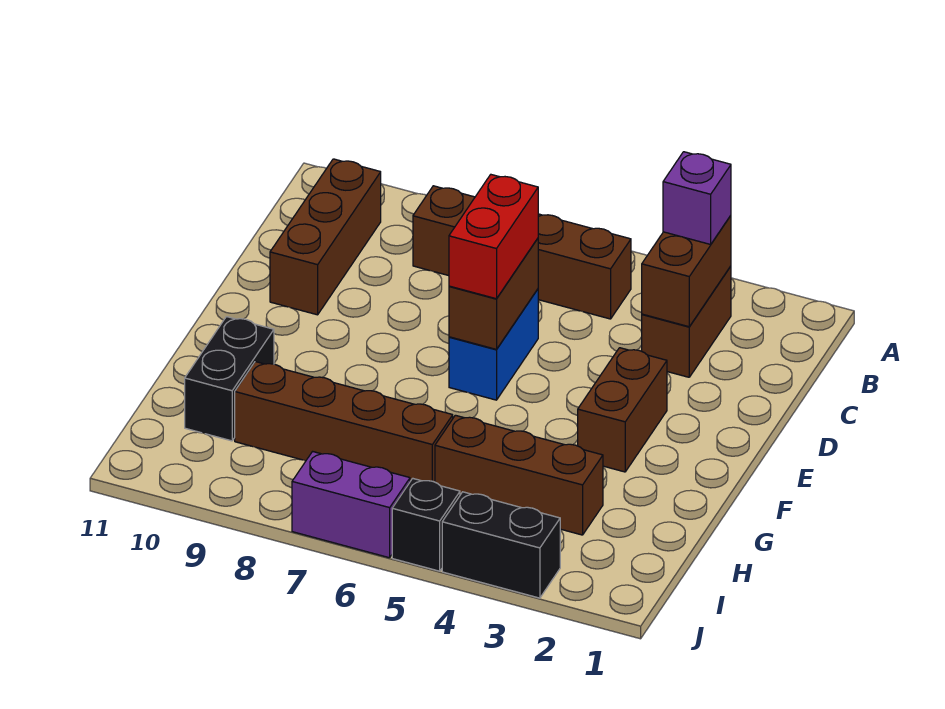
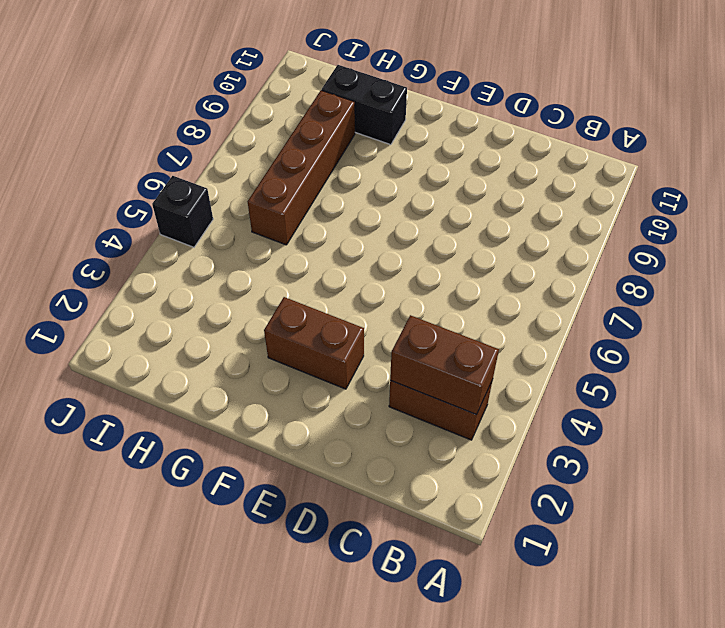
none -> brown brick B5:B8 level 1
none -> brown brick B10:D10 level 1
none -> blue brick D6:E6 level 1

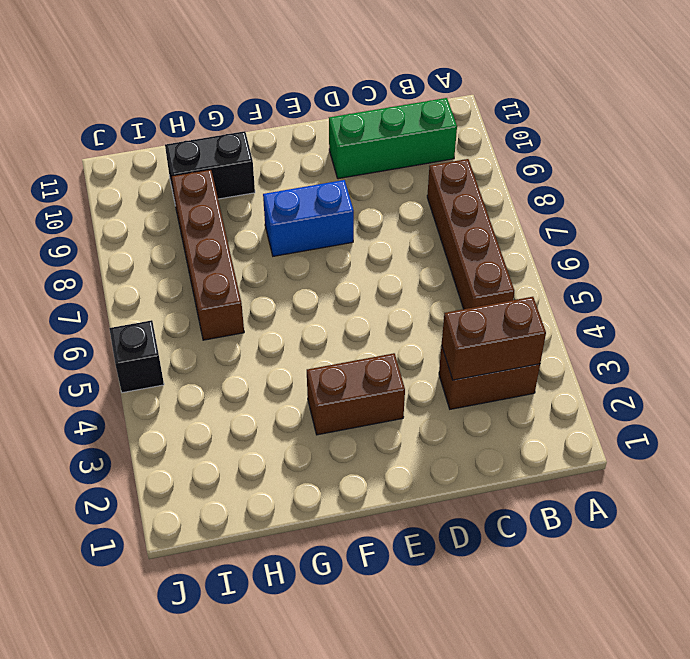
green brick B10:D10 level 1 -> brown brick B10:D10 level 1
blue brick E8:F8 level 1 -> blue brick D6:E6 level 1
none -> brown brick H3:H5 level 1
none -> black brick J3:J4 level 1
none -> purple brick J6:J7 level 1

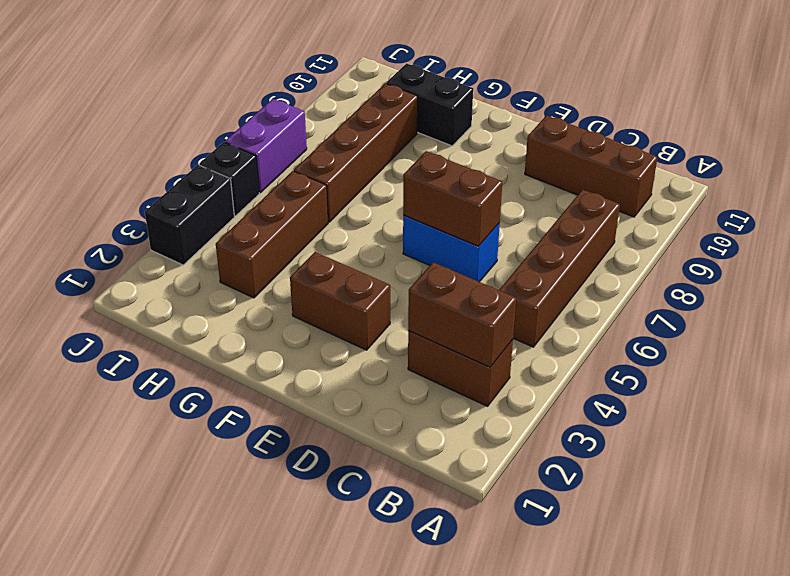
none -> purple brick B3 level 3
none -> red brick D6:E6 level 3

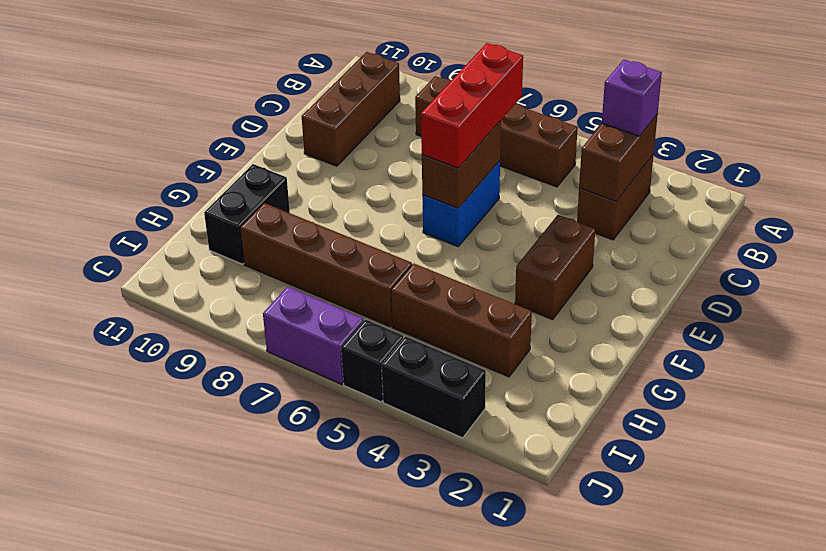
red brick C6:E6 level 3 -> red brick D6:E6 level 3

